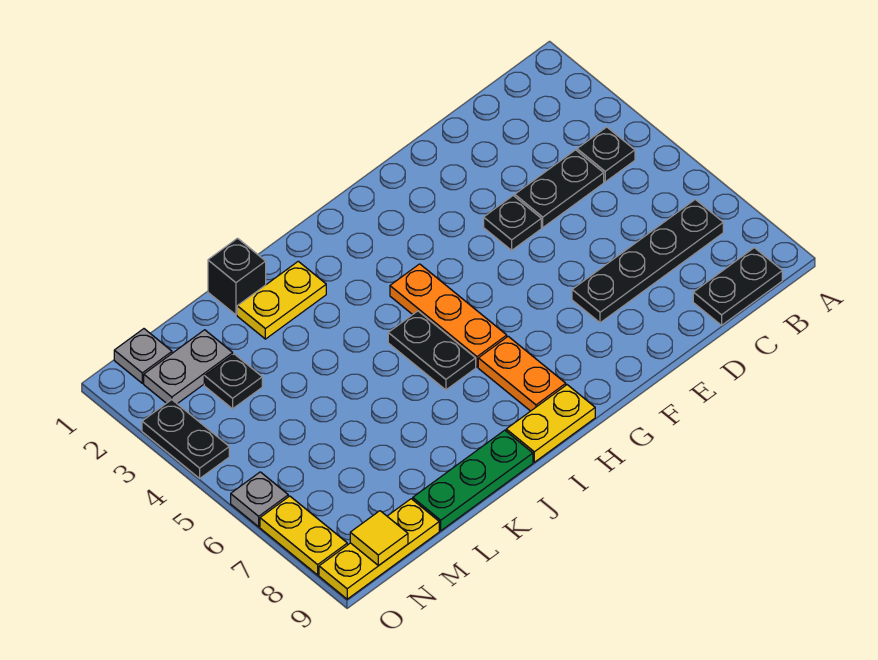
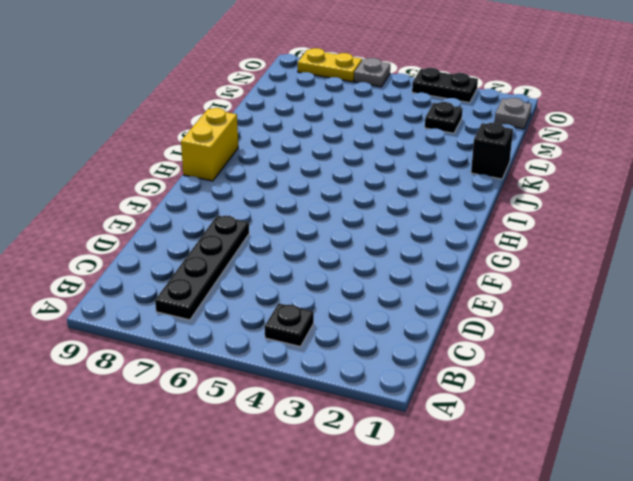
yellow brick H9:I9 level 1 -> yellow plate H9:I9 level 1
none -> black plate B9:C9 level 1
none -> black plate C4:D4 level 1
none -> black plate E4 level 1

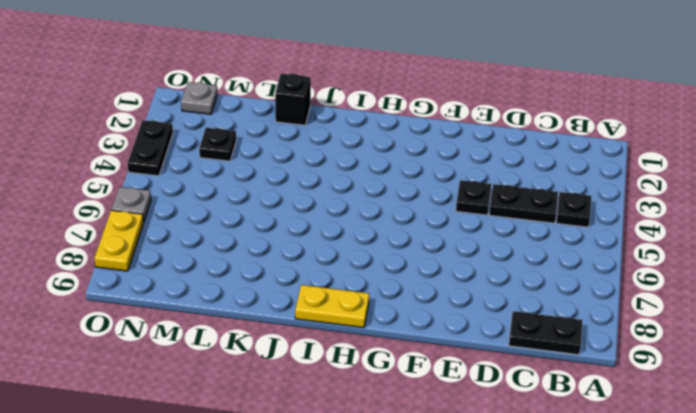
none -> black plate B7:E7 level 1
none -> orange plate H4:H6 level 1
none -> orange plate H7:H8 level 1

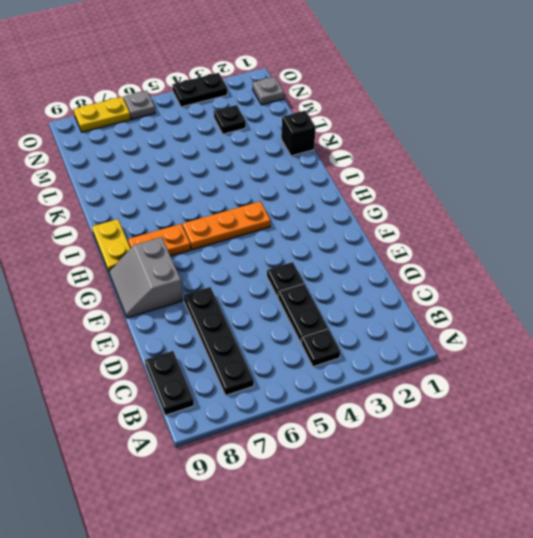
grey slope F8:G9 level 1 top 8 -> none
none -> black plate I5:I6 level 1
none -> yellow plate J2:K2 level 1
none -> green plate J9:L9 level 1

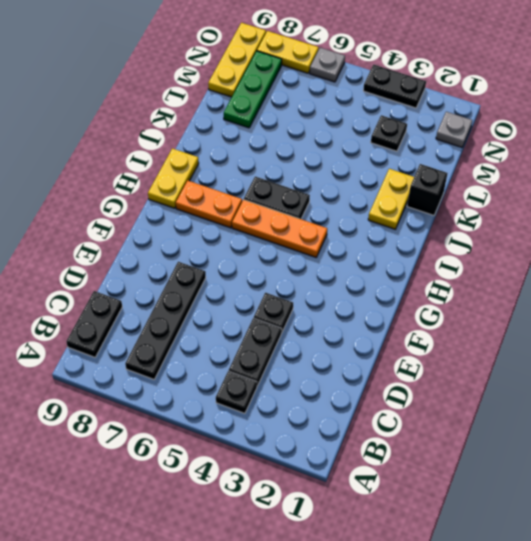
green plate L8:N8 level 1 -> green plate J9:L9 level 1
none -> grey plate M2:N2 level 1
none -> yellow tile N9 level 2

